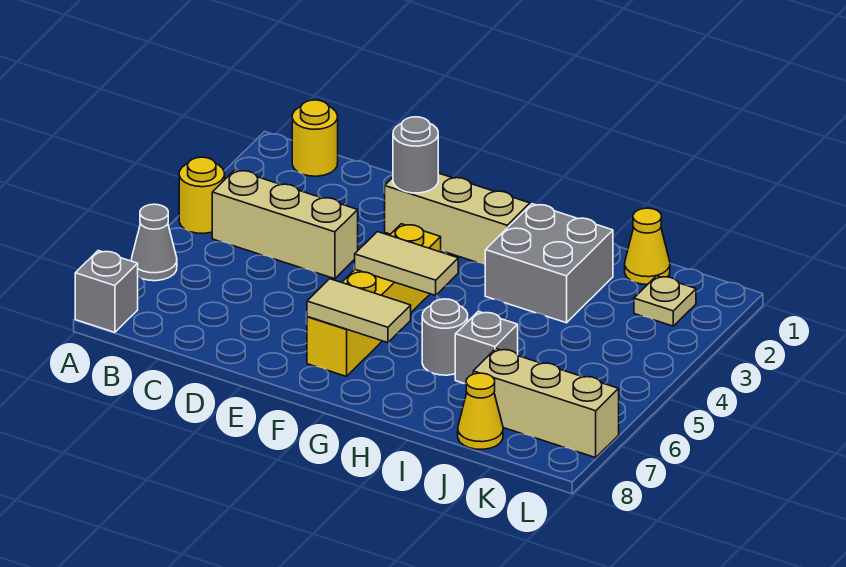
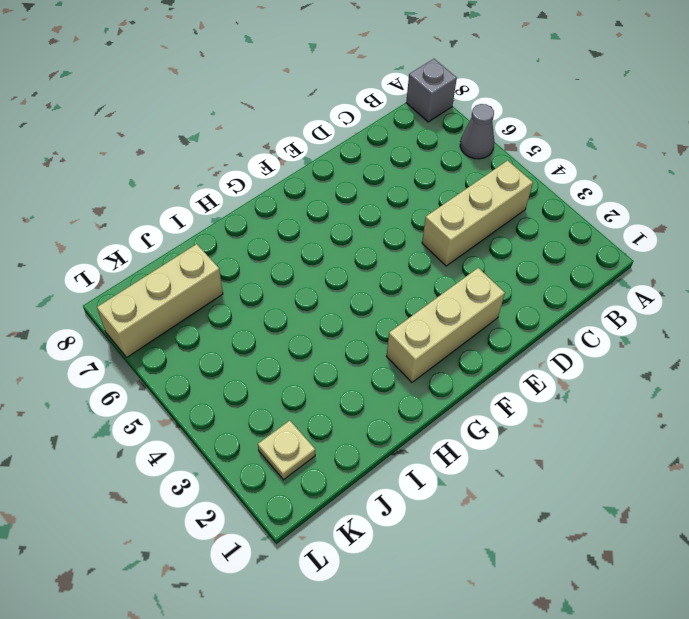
none -> yellow round brick A4 level 1
none -> yellow round brick B1 level 1
none -> yellow brick F4:F7 level 1

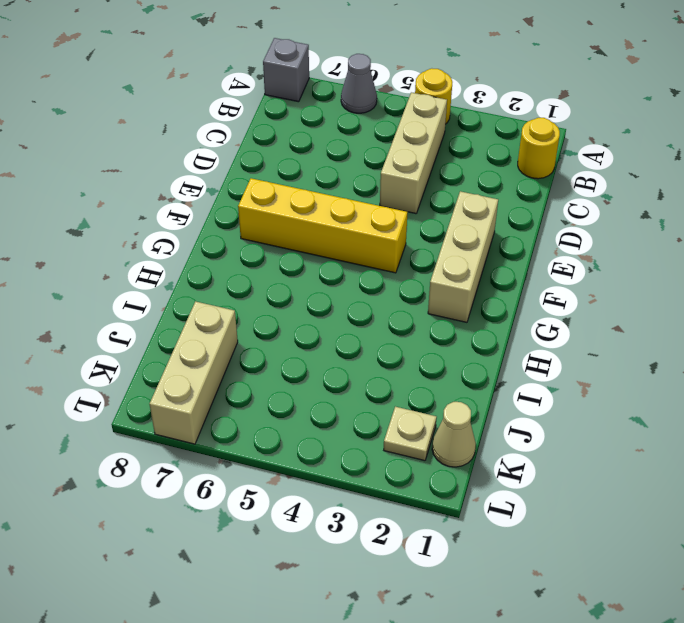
tan cone K1 level 1 -> none
none -> grey brick H2:I3 level 1
none -> grey round brick H6 level 1
none -> grey brick I6 level 1

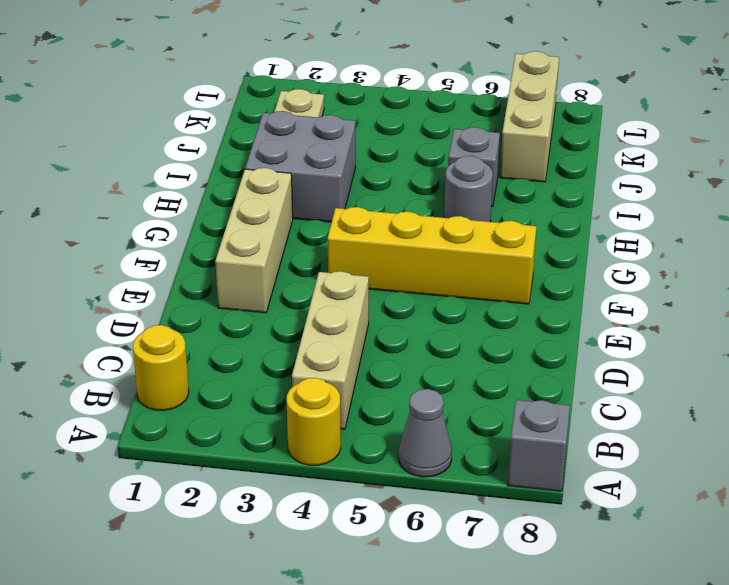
none -> yellow cone J1 level 1
none -> yellow cone J8 level 1
none -> grey round brick E2 level 2

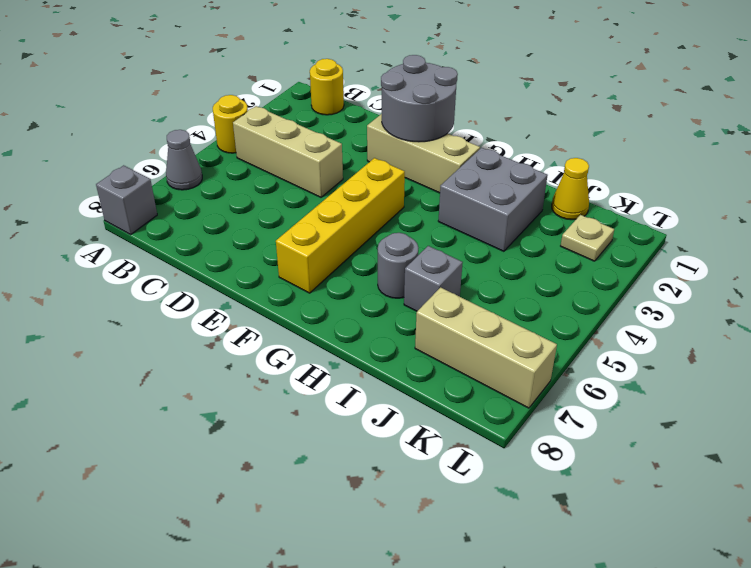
grey round brick E1:F2 level 2 -> grey round brick E2 level 2
none -> yellow cone J8 level 1
none -> tan tile F5:G5 level 2
none -> tan tile F7:G7 level 2

